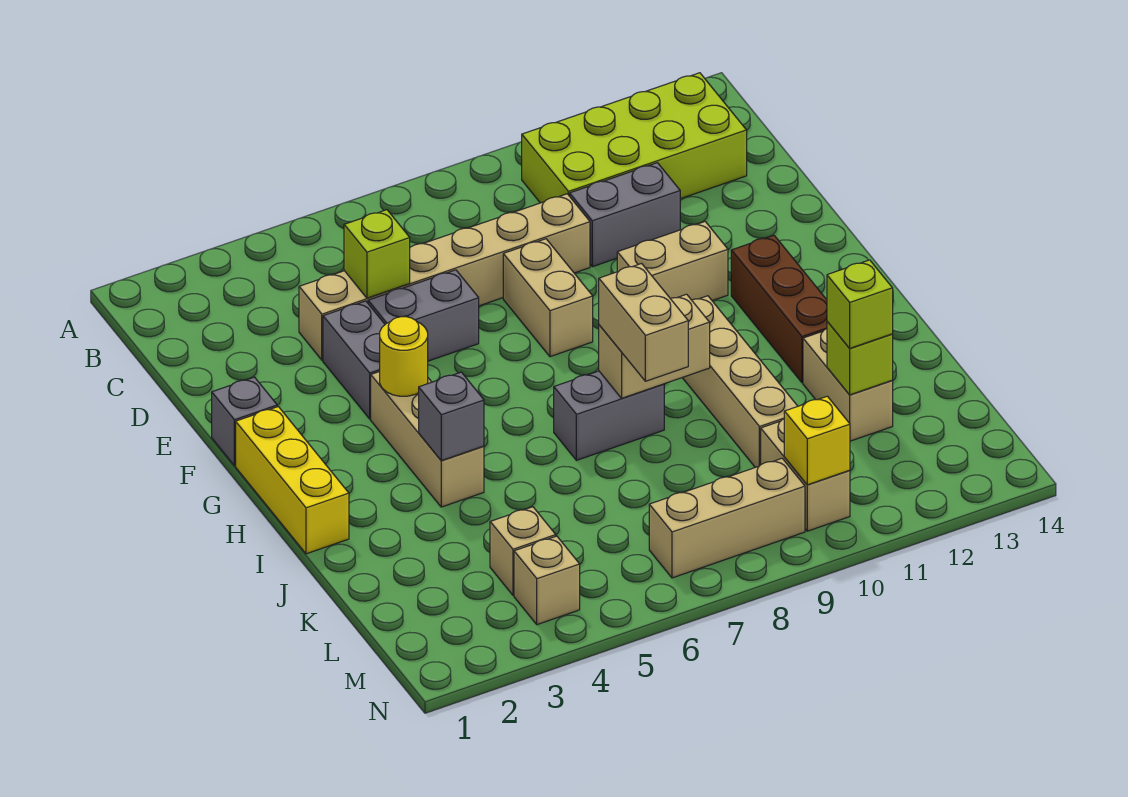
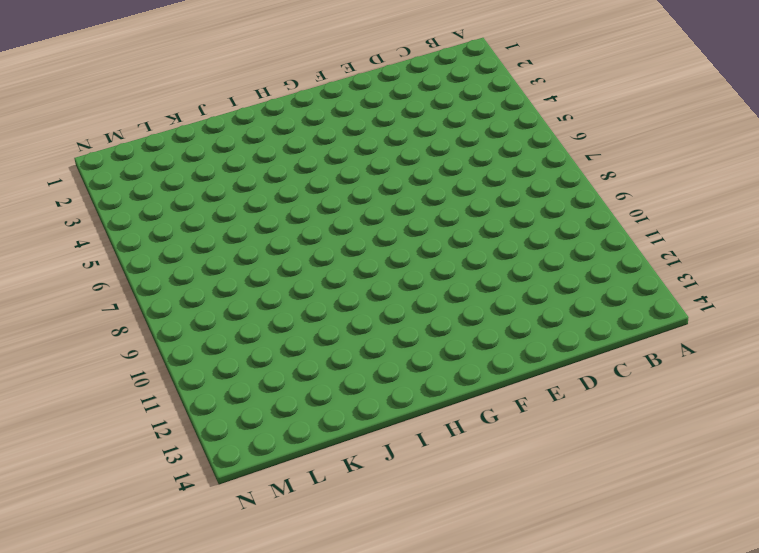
none -> lime brick B10:C13 level 1
none -> tan brick D4:D9 level 1
none -> grey brick D10:D11 level 1

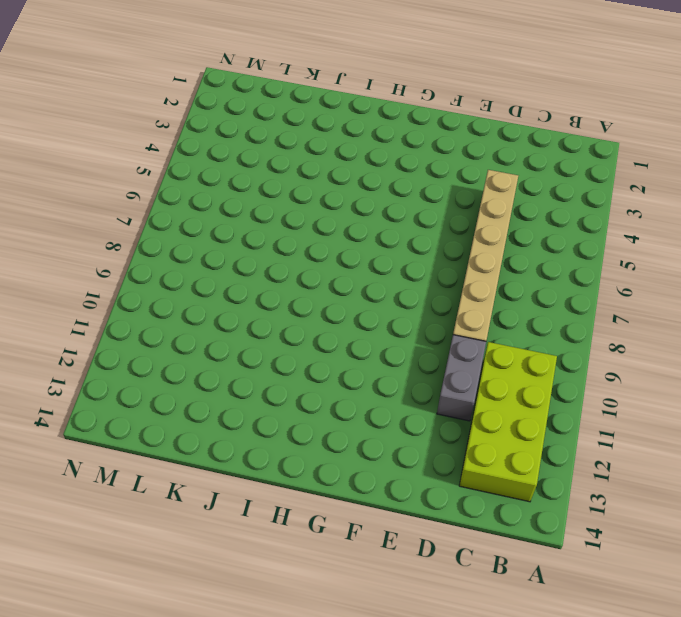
none -> grey brick E4:F4 level 1
none -> grey brick E5:E6 level 1
none -> tan brick E8:F8 level 1

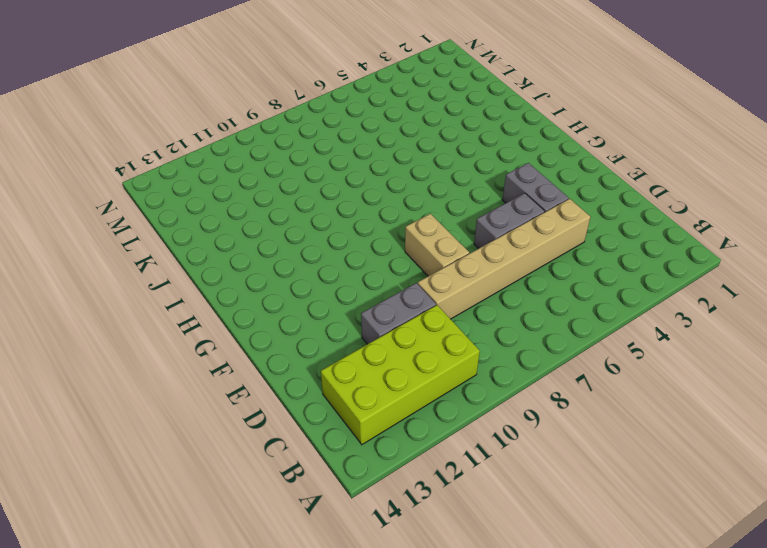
none -> grey brick F1 level 1
none -> tan brick F10:F11 level 1
none -> yellow brick G1:I1 level 1

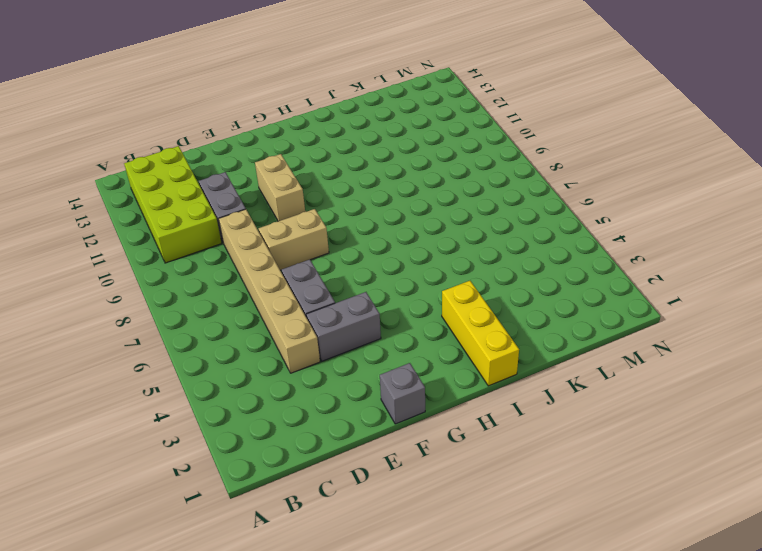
yellow brick I1:I3 level 1 -> yellow brick G1:I1 level 1
none -> tan brick G4:I4 level 1
none -> brown brick G12:I12 level 1
none -> tan brick H10:K10 level 1

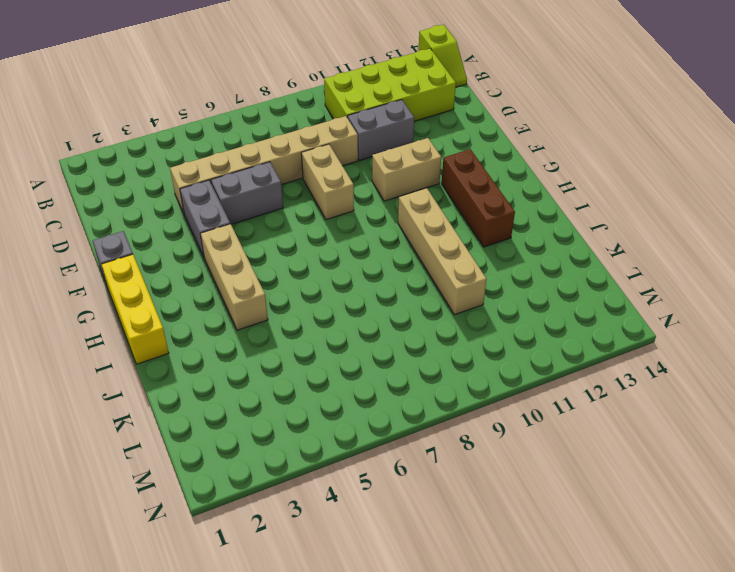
lime slope A14:B14 level 1 top A -> none
none -> grey brick I7:I8 level 1
none -> tan brick J12:K12 level 1
none -> tan brick L4 level 1

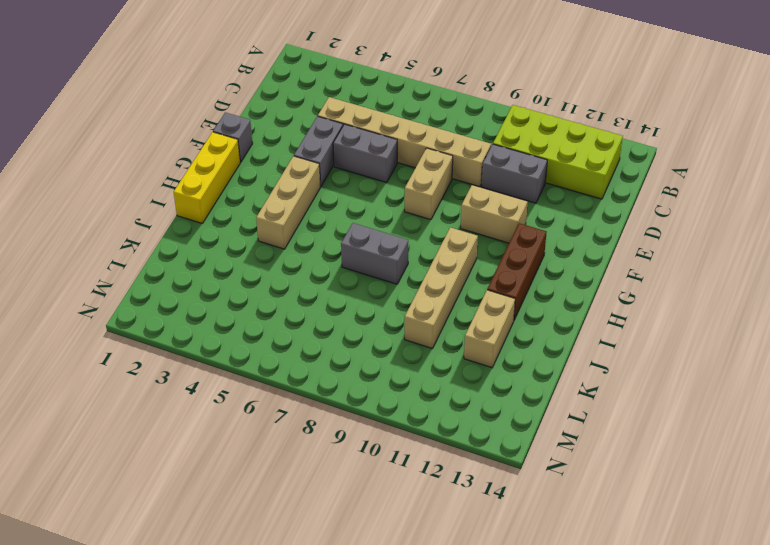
none -> tan brick L4 level 1
none -> tan brick L10:M10 level 1
none -> tan brick M4 level 1

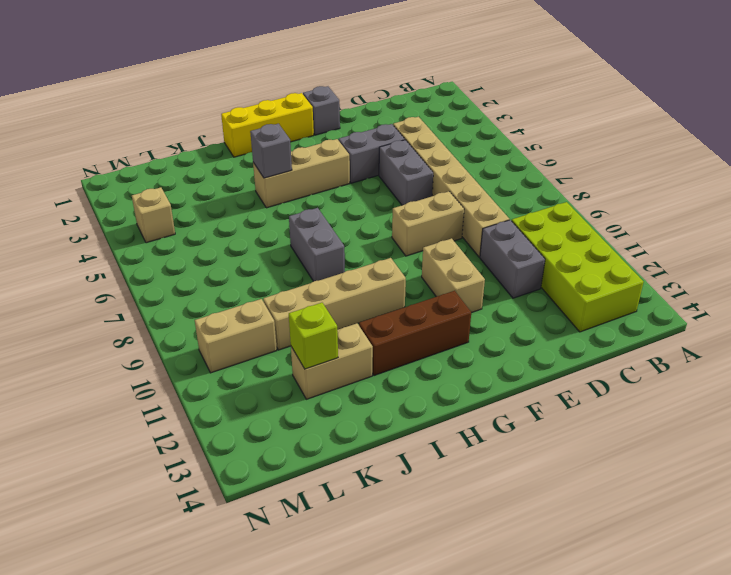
none -> tan brick L4 level 1
none -> tan brick M7:M9 level 1
none -> lime brick D5 level 2

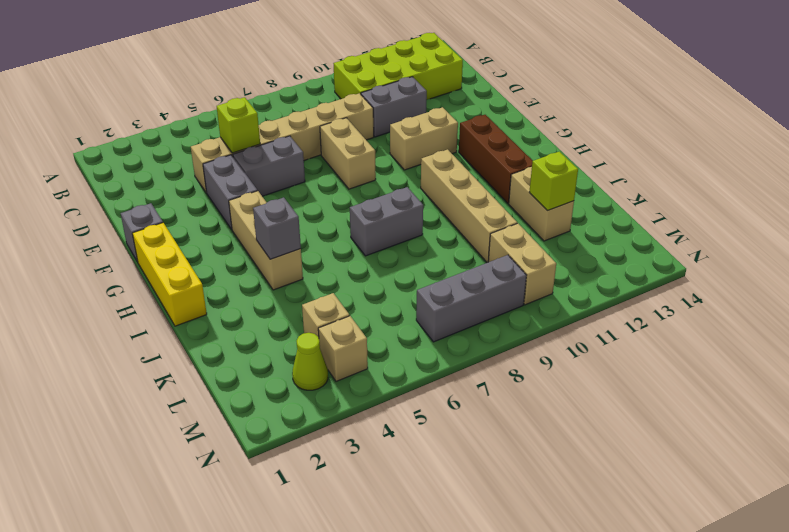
lime cone M3 level 1 -> none
grey brick M7:M9 level 1 -> tan brick M7:M9 level 1
none -> yellow round brick G4 level 2
none -> tan brick I8:I9 level 2
none -> yellow brick M10 level 2

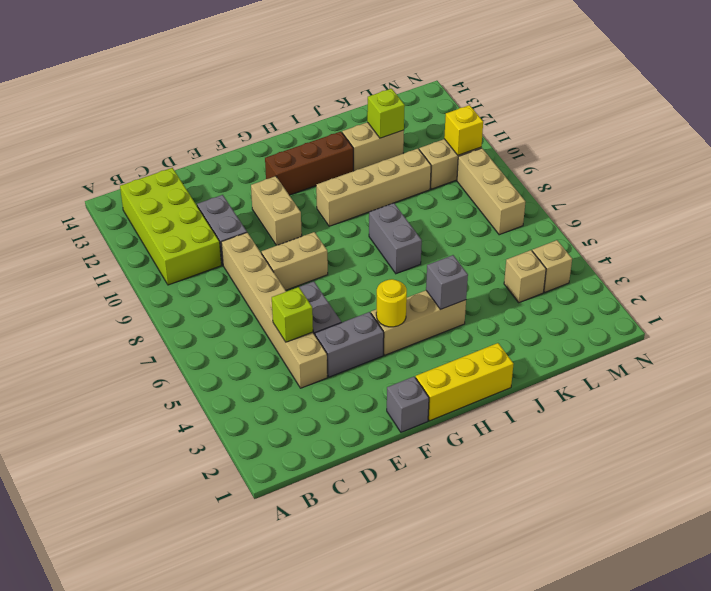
none -> tan brick I8:I9 level 2
none -> tan brick I8:J8 level 3
none -> lime brick K12 level 3

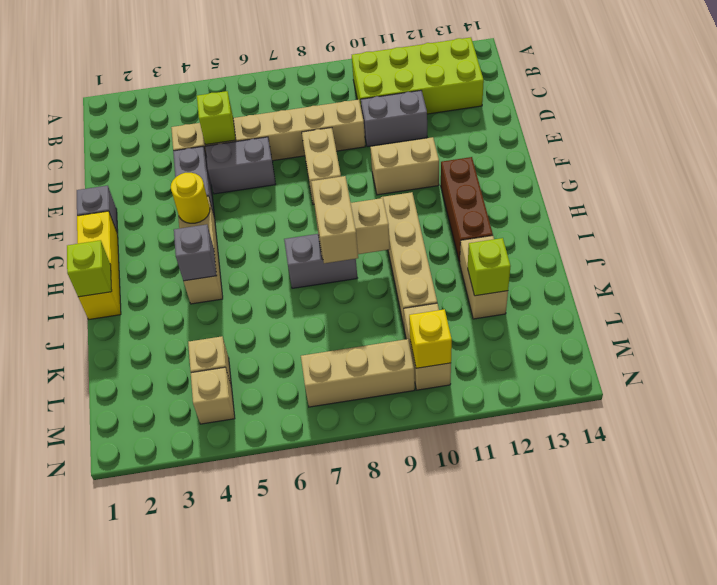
lime brick I1 level 2 -> lime brick K12 level 3

